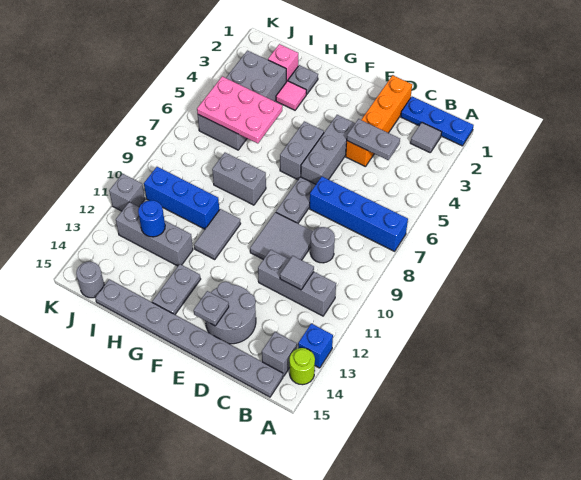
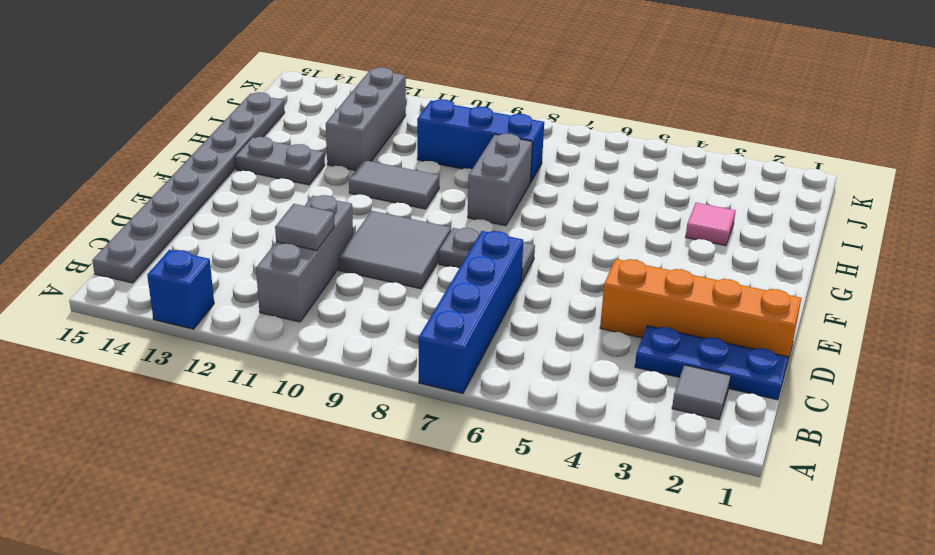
blue plate C1:C3 level 1 -> blue plate A1:C1 level 1
blue brick I8:I10 level 1 -> blue brick H10:J10 level 1
none -> lime round brick A14 level 1
none -> grey brick B14 level 1
none -> grey round brick C9 level 1
none -> grey round brick D13:E14 level 1

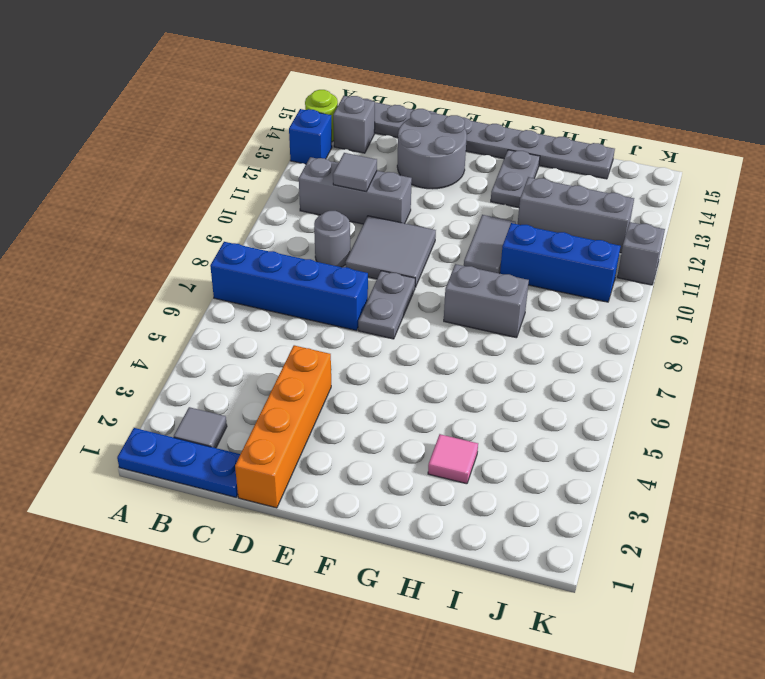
none -> grey brick E4:E6 level 1
none -> grey brick F5:F6 level 1
none -> grey plate H2 level 1
none -> pink brick I2 level 1

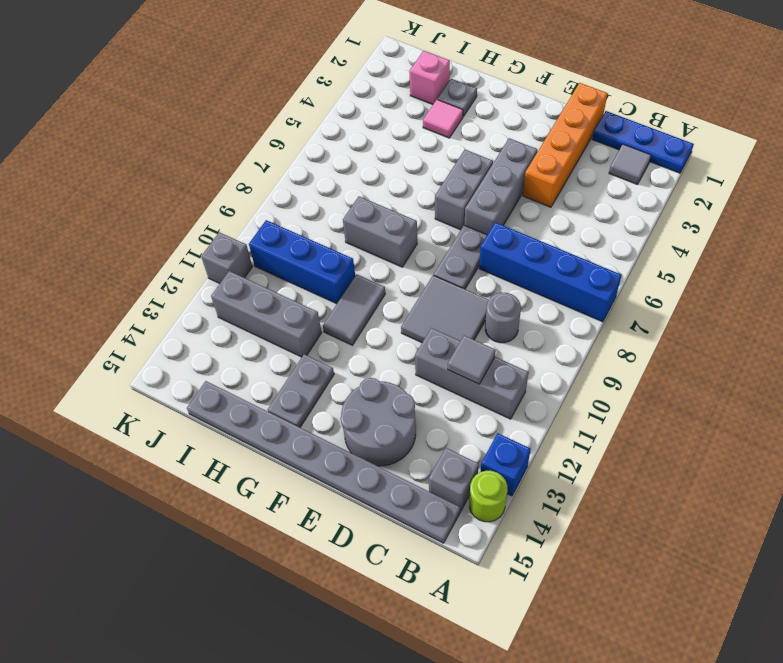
none -> grey brick I3:J6 level 1
none -> grey round brick J15 level 1
none -> grey plate C4:D4 level 2
none -> grey plate E14 level 2

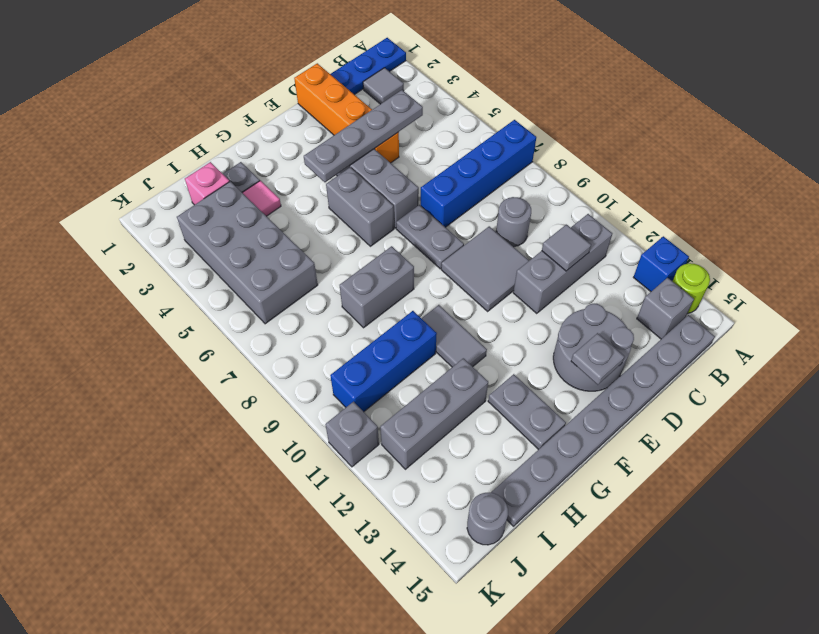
grey plate C4:F4 level 2 -> grey plate C4:D4 level 2
none -> pink plate H5:J6 level 2
none -> blue round brick I12 level 2

